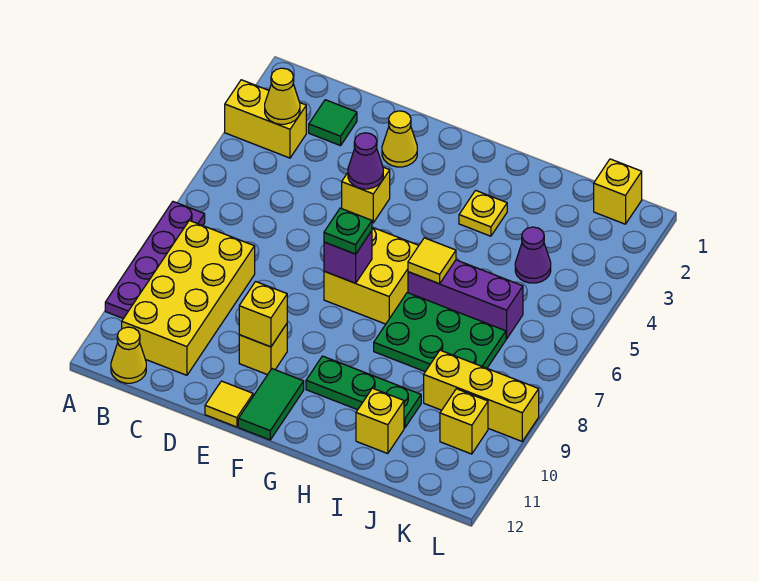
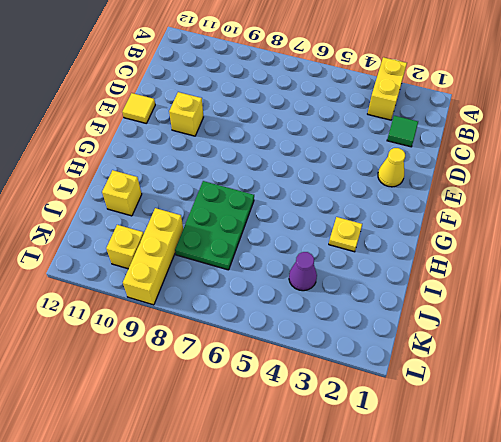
none -> purple plate A7:A10 level 1
none -> yellow brick B8:C11 level 1
none -> yellow cone B12 level 1

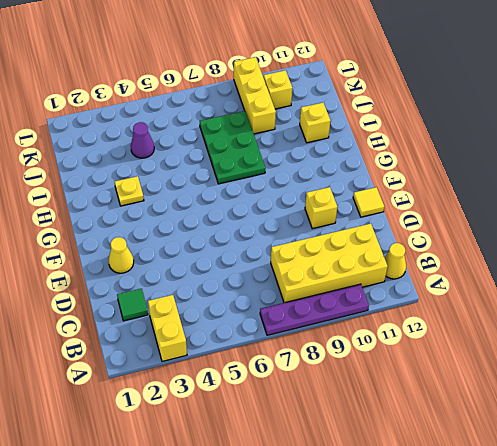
none -> yellow brick E4 level 1
none -> yellow brick F6:G7 level 1
none -> green tile F11:F12 level 1

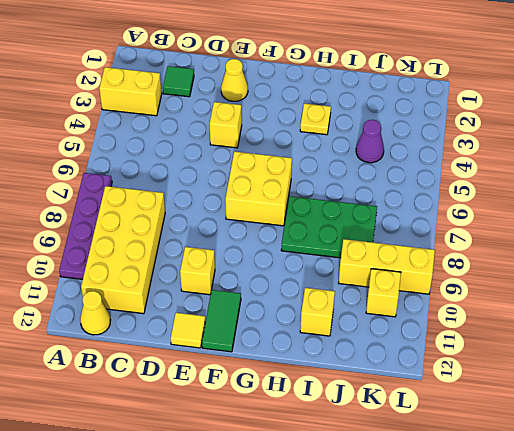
none -> green plate G10:I10 level 1
none -> purple brick H6:J6 level 1
none -> yellow brick K1 level 1

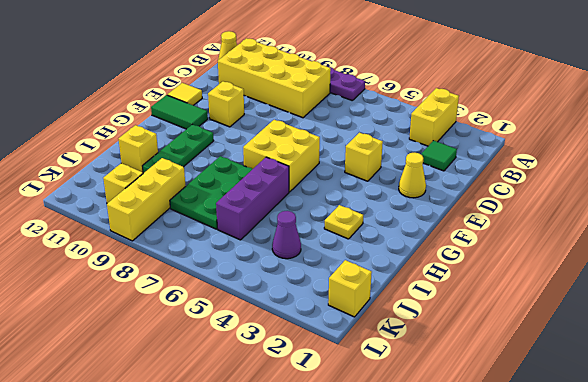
none -> yellow cone B3 level 2
none -> purple cone E4 level 2
none -> yellow brick E10 level 2

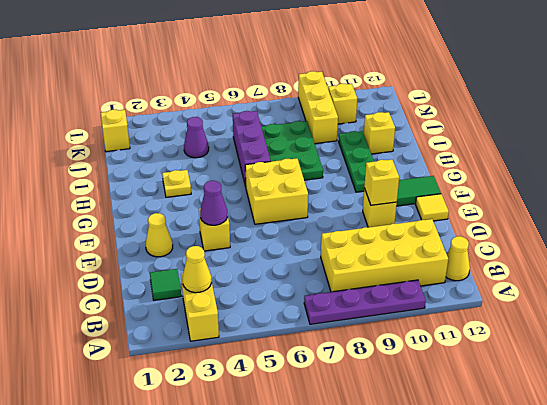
none -> purple brick F7 level 2
none -> yellow tile H6 level 2
none -> green plate F7 level 3

